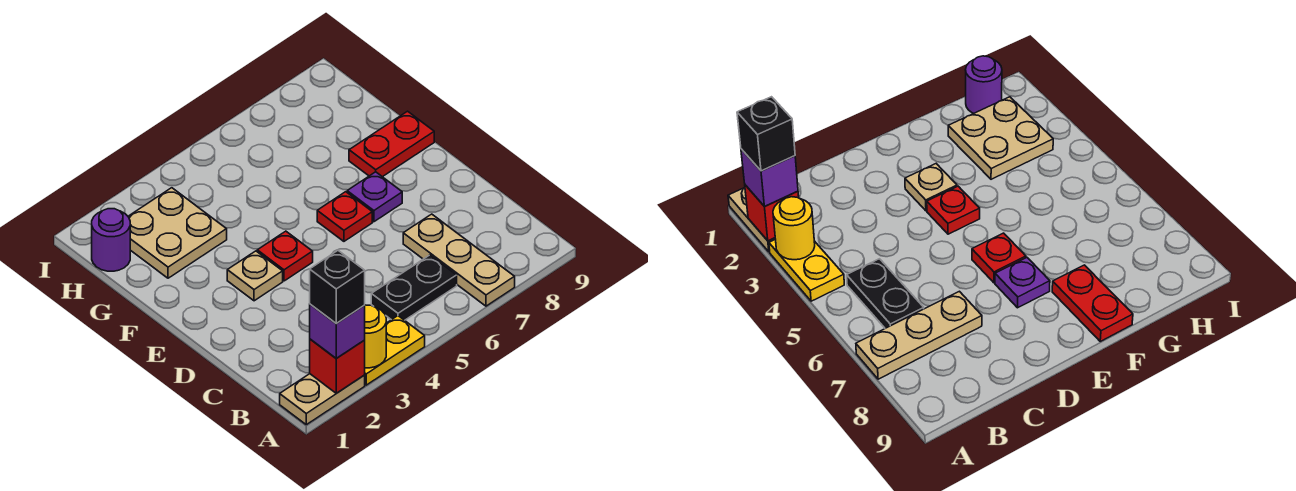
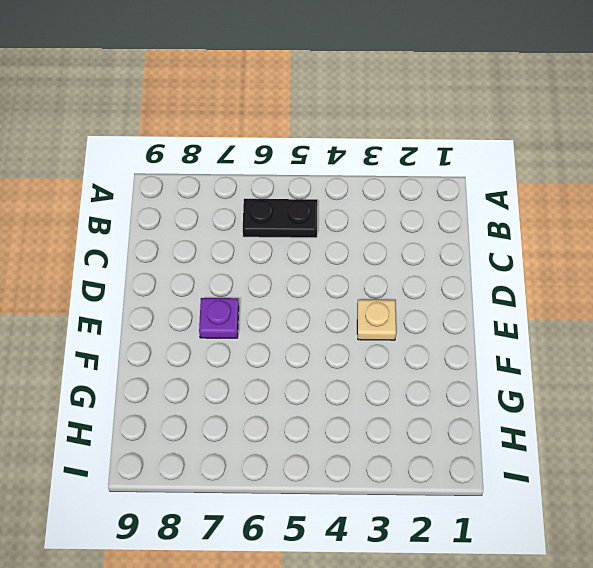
none -> tan plate A1:A2 level 1
none -> yellow plate A3:A4 level 1
none -> tan plate A7:C7 level 1

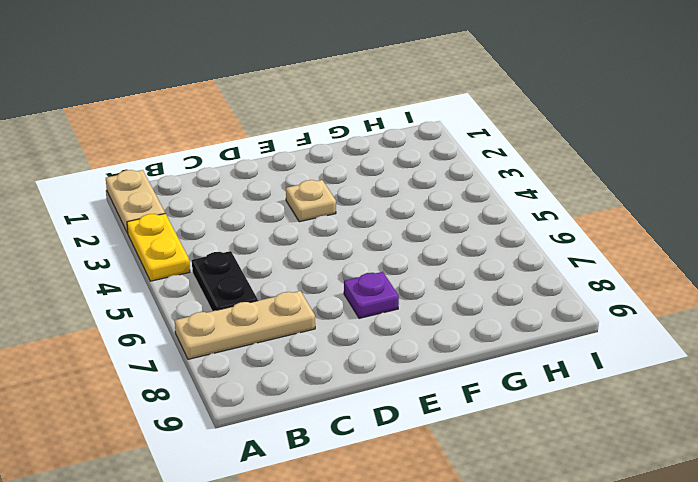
none -> red plate E4 level 1
none -> red plate E6 level 1
none -> red plate F8:F9 level 1

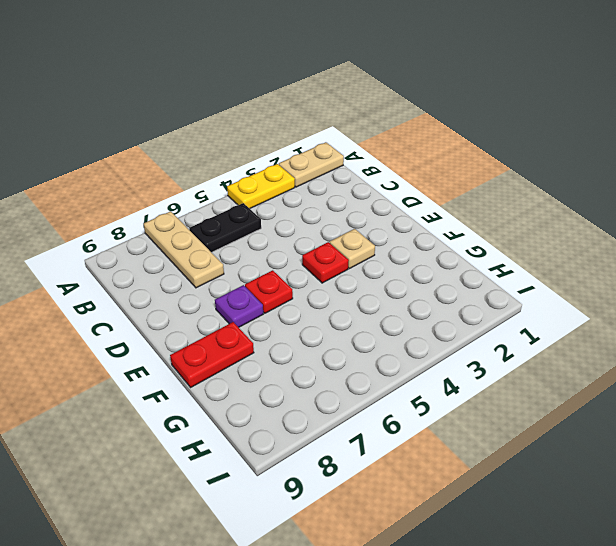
none -> tan plate G2:H3 level 1
none -> purple round brick H1 level 1
none -> red brick A2 level 2

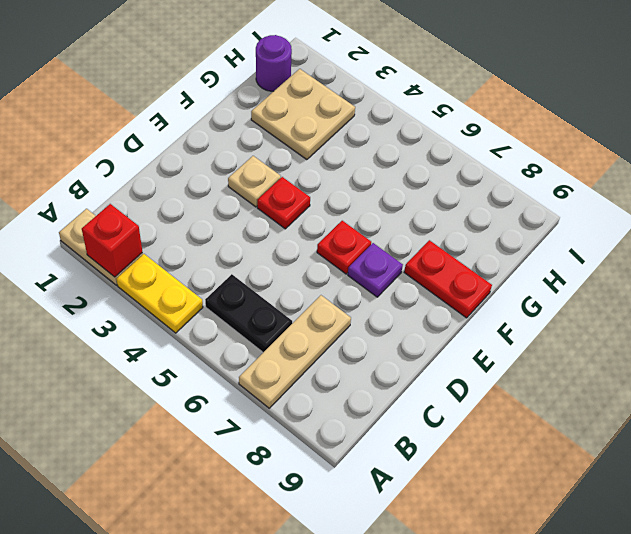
none -> yellow round brick A3 level 2
none -> purple brick A2 level 3
none -> black brick A2 level 4

